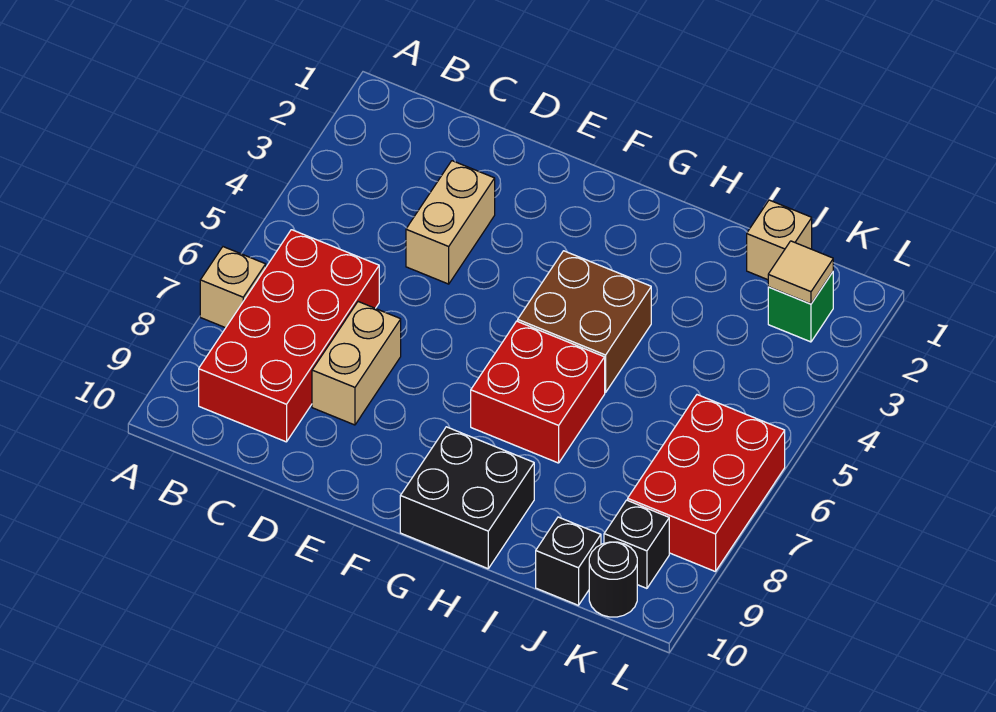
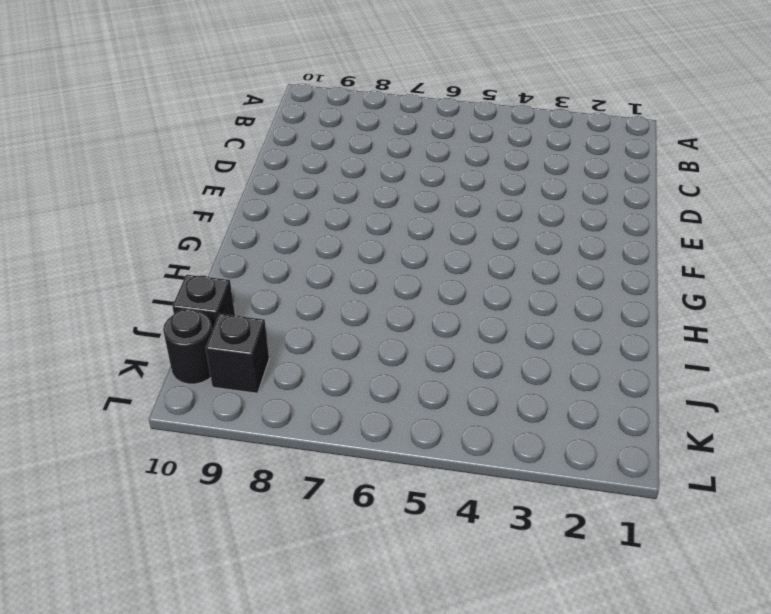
none -> tan brick A7 level 1
none -> red brick B6:C9 level 1
none -> tan brick D3:D4 level 1

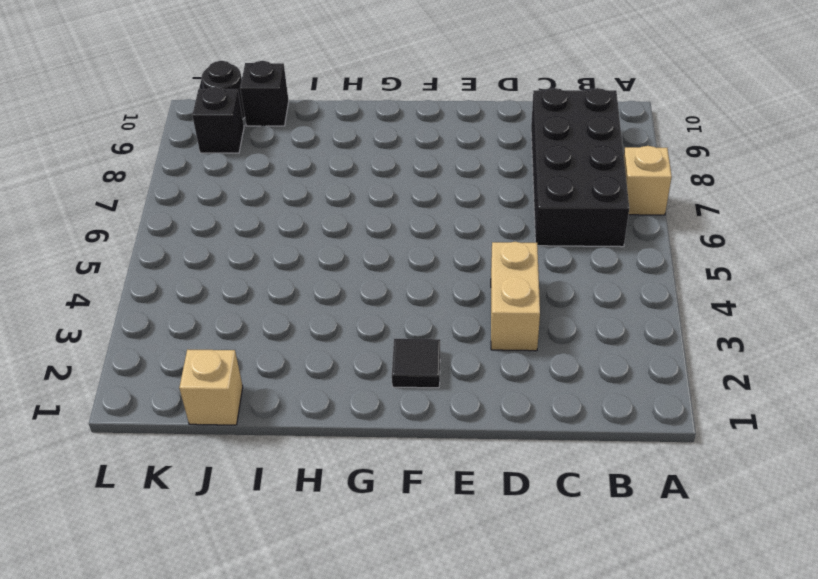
black brick B6:C9 level 1 -> red brick B6:C9 level 1
black tile F2 level 1 -> none
none -> tan brick D7:D8 level 1
none -> brown brick G4:H5 level 1
none -> red brick G6:H7 level 1

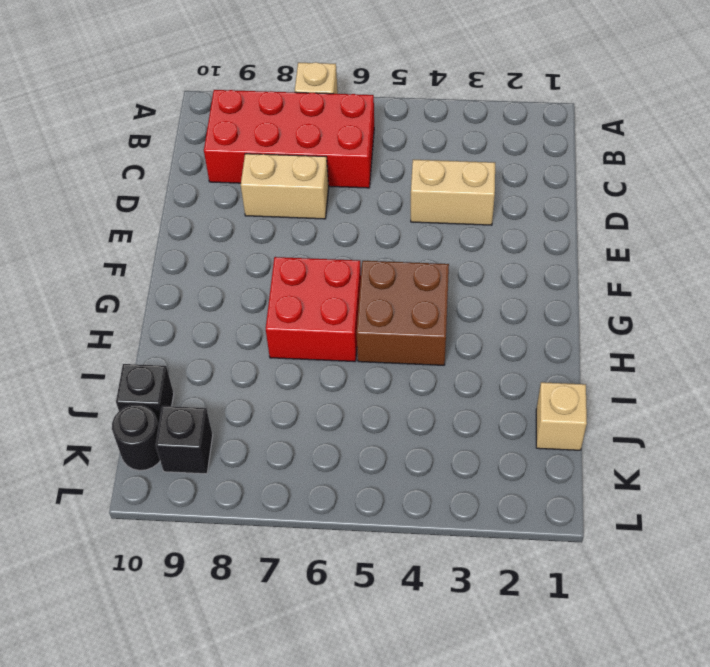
none -> black brick G9:H10 level 1
none -> green brick K2 level 1
none -> red brick K6:L8 level 1

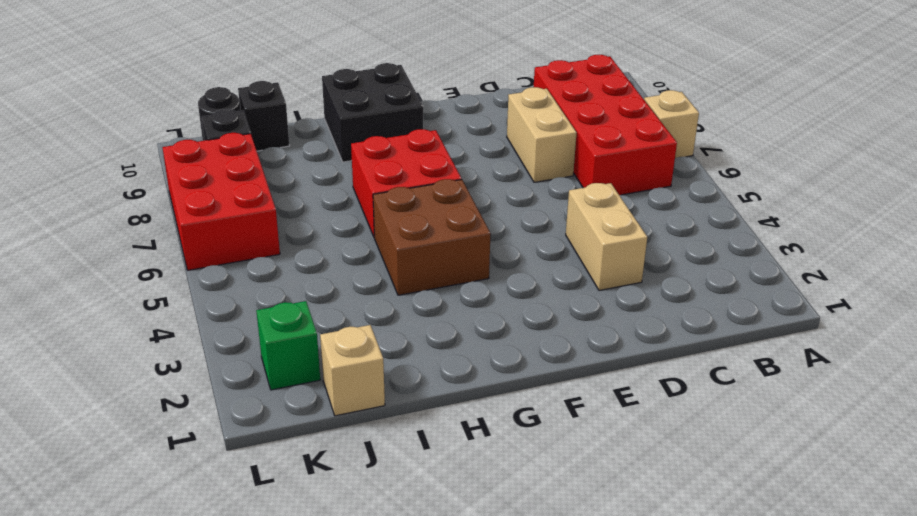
none -> tan tile K2 level 2

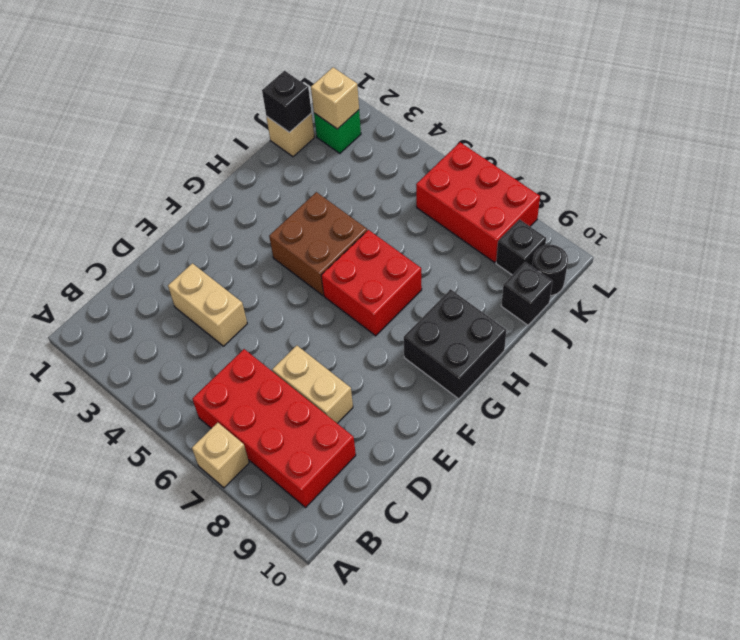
black brick J1 level 2 -> none
tan brick K2 level 2 -> tan tile K2 level 2

